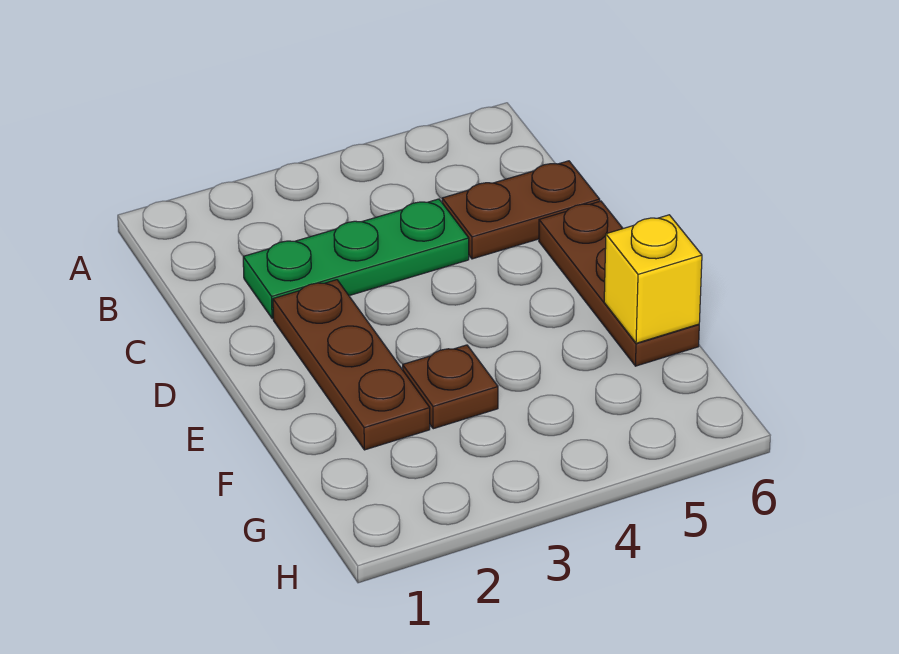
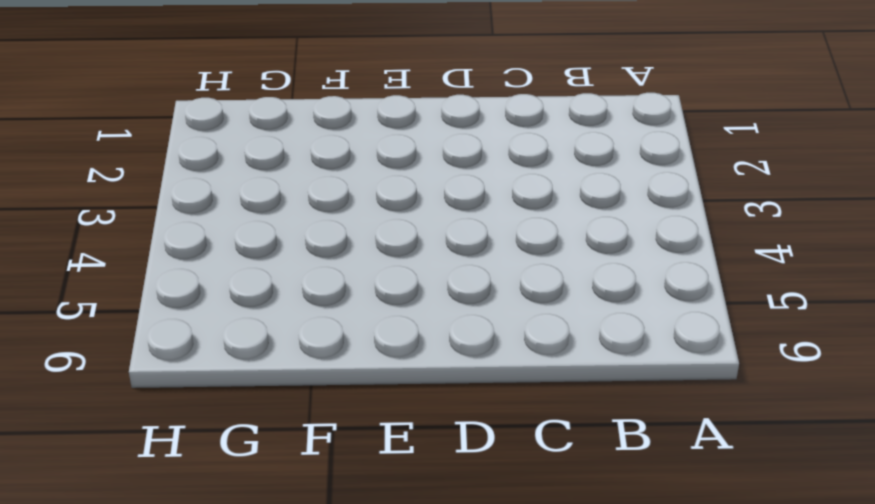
none -> green plate C2:C4 level 1
none -> brown plate C5:C6 level 1

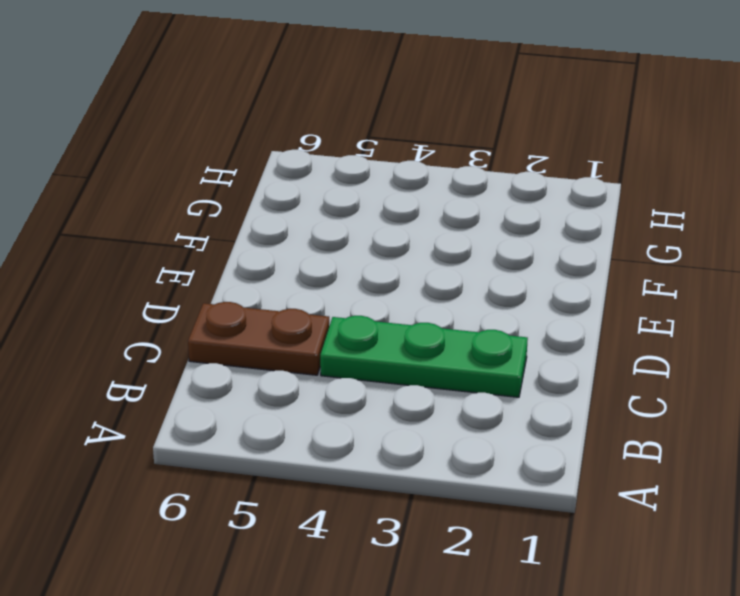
none -> brown plate D2:F2 level 1
none -> brown plate D6:F6 level 1

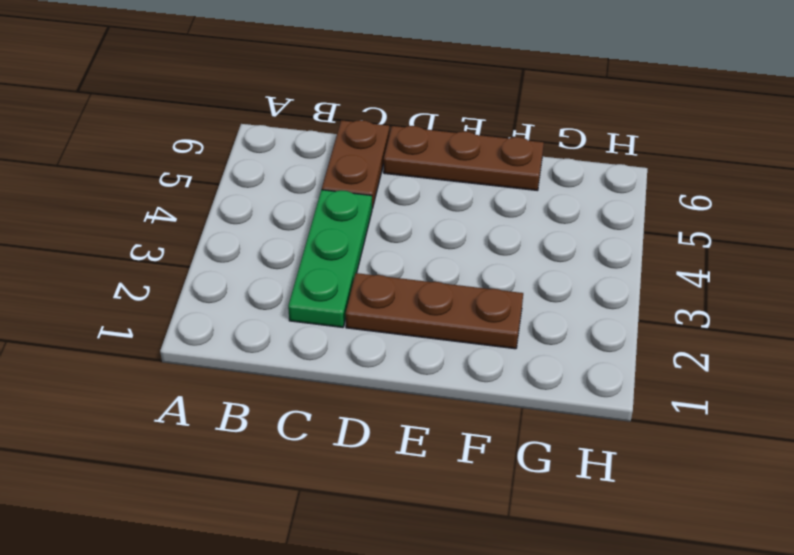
none -> brown plate F3 level 1
none -> yellow brick F6 level 2

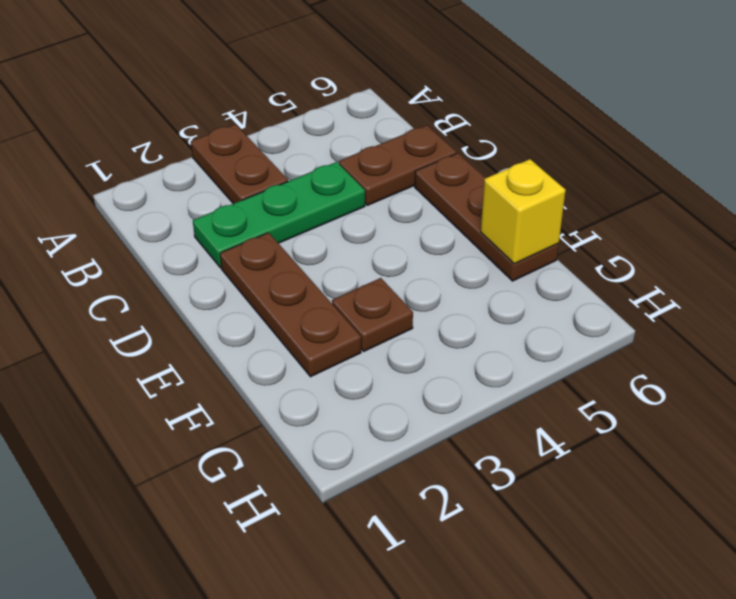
brown plate A3:B3 level 1 -> none

